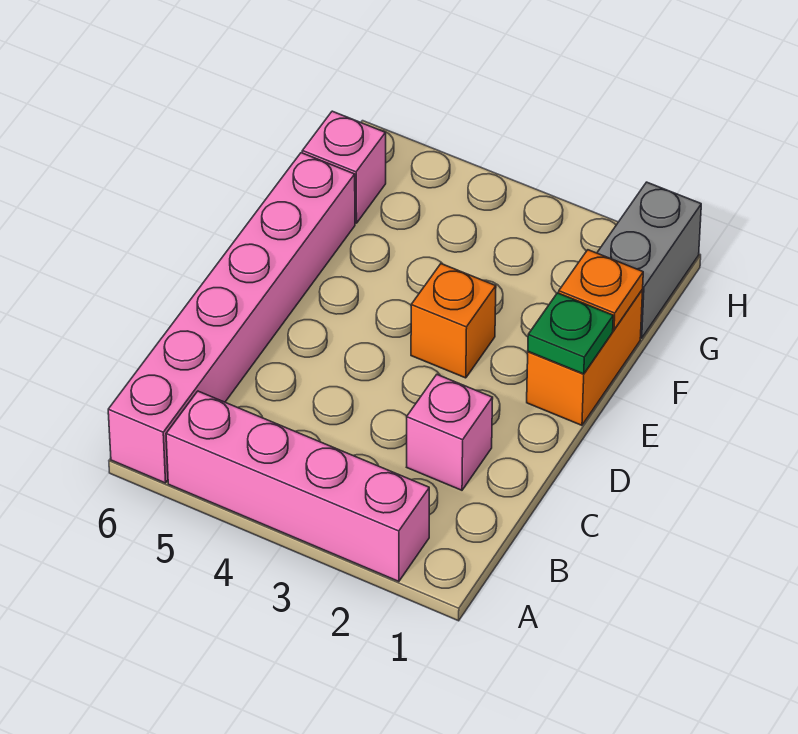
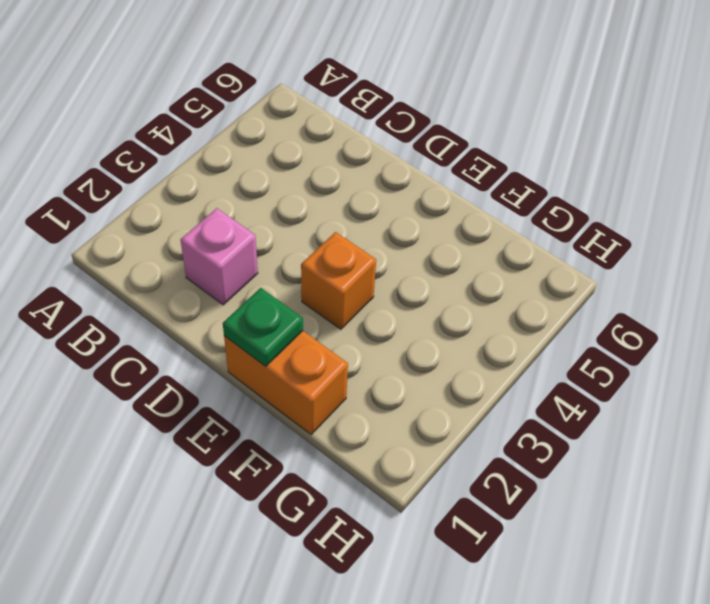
none -> pink brick A2:A5 level 1
none -> pink brick A6:F6 level 1

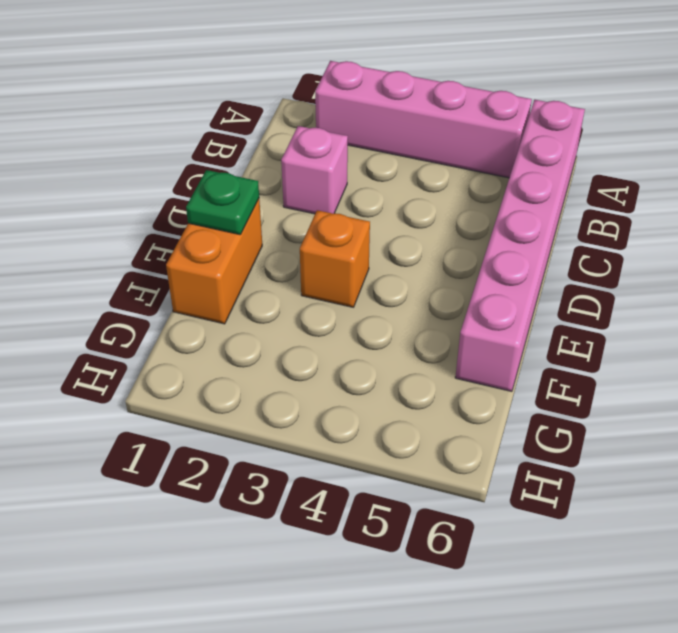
none -> grey brick G1:H1 level 1
none -> pink brick G6 level 1

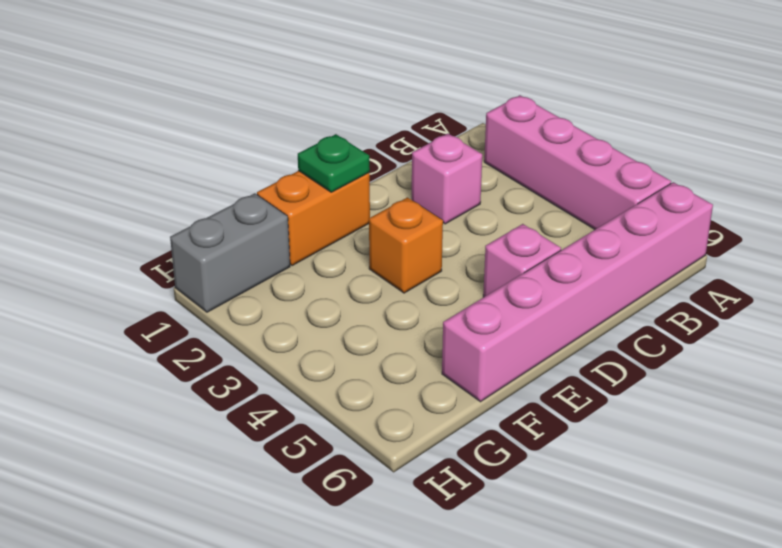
pink brick D5 level 1 -> pink brick G6 level 1
none -> orange plate F1 level 2

